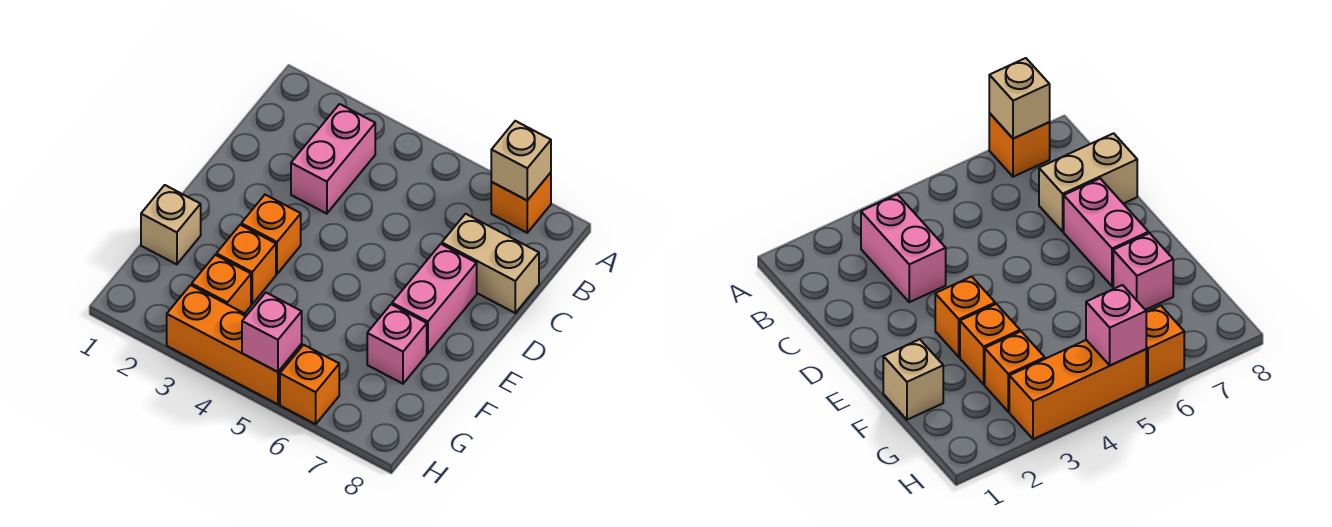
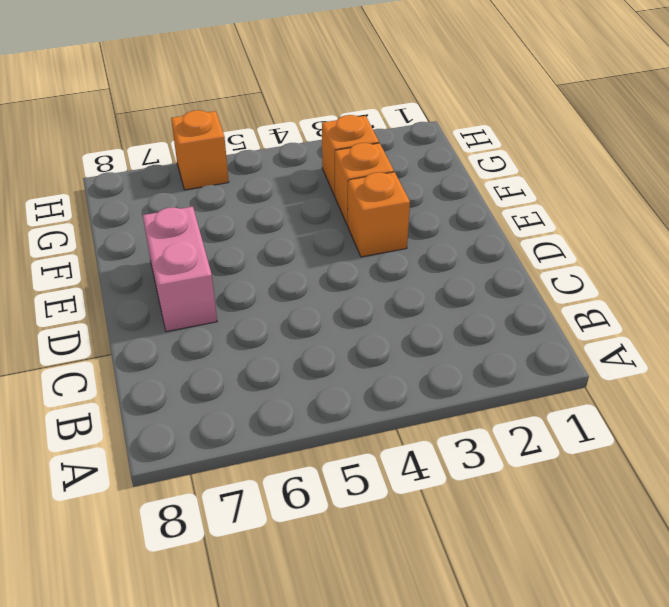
none -> orange brick A7 level 1
none -> pink brick B3:C3 level 1
none -> tan brick C7:C8 level 1

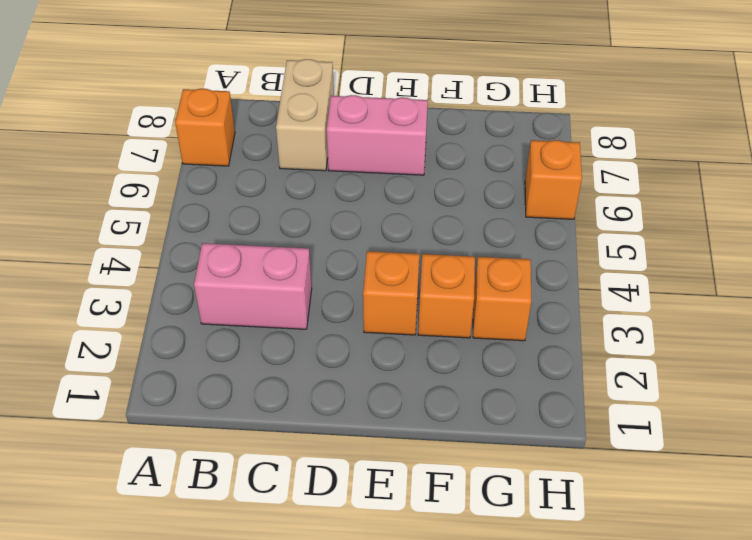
none -> tan brick F1 level 1
none -> pink brick F7 level 1
none -> orange brick H3:H5 level 1

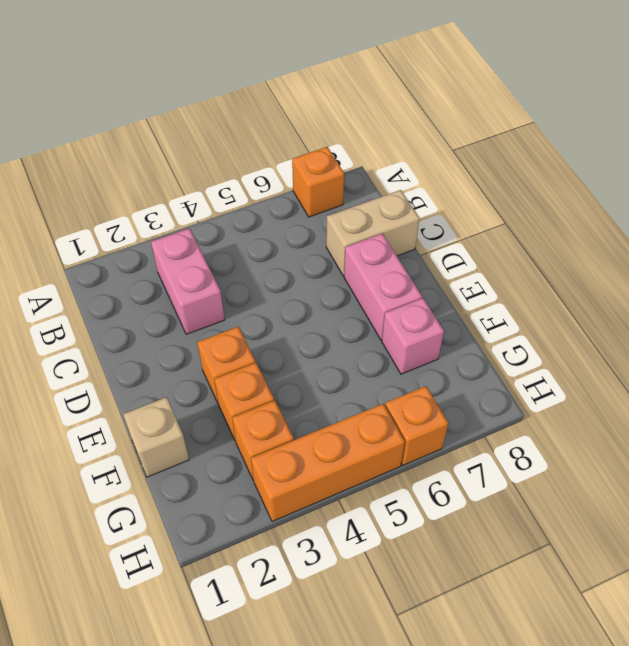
none -> tan brick A7 level 2
none -> pink brick H5 level 2

